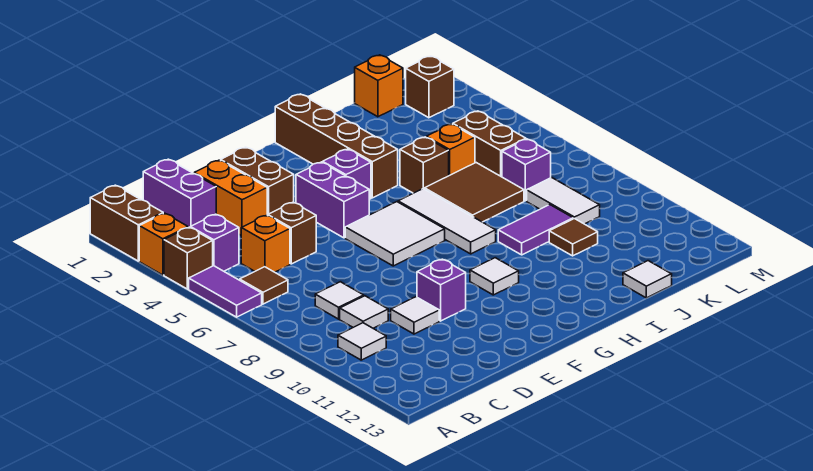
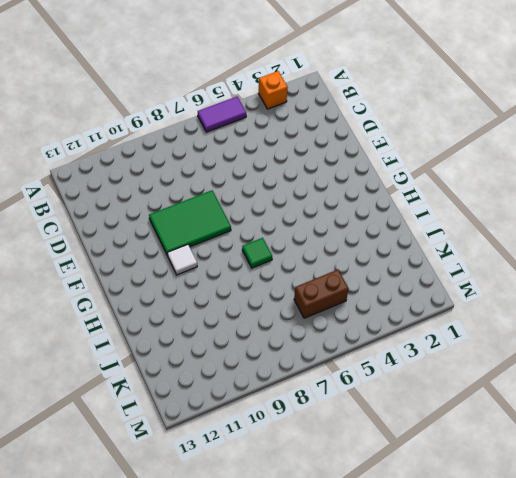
green tile E8:F10 level 1 -> purple brick E10 level 1
green tile H7 level 1 -> white tile H6:H8 level 1
none -> brown brick A1:A2 level 1
none -> brown brick A4 level 1
none -> purple brick B4 level 1
none -> brown tile B6 level 1

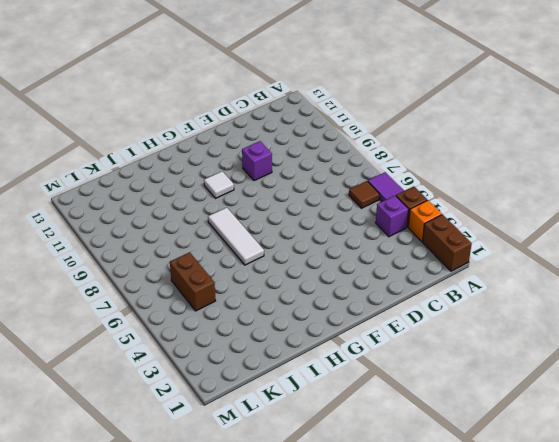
none -> white tile B10 level 1
none -> purple brick C1:C2 level 1
none -> orange brick C5 level 1
none -> white tile C8 level 1

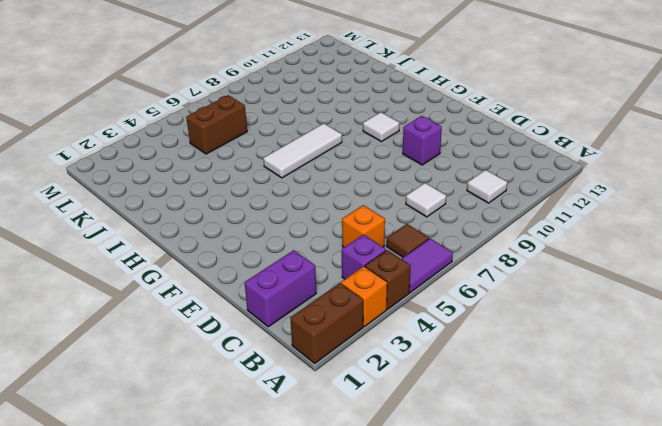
none -> white tile C9 level 1
none -> orange brick D2:D3 level 1
none -> brown brick D5 level 1
none -> white tile D10 level 1

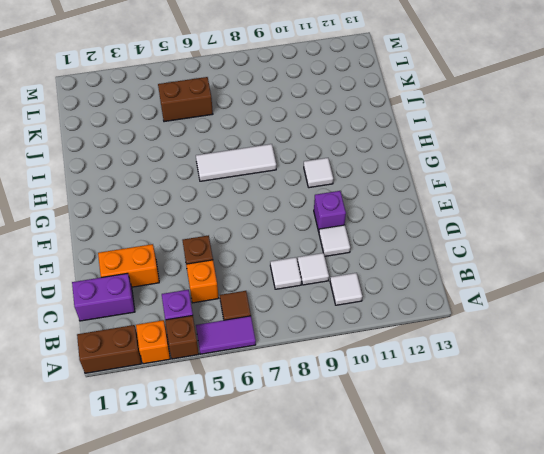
none -> brown brick E2:E3 level 1
none -> purple brick F4:F5 level 1
none -> white tile F6:G7 level 1
none -> purple brick G4 level 1

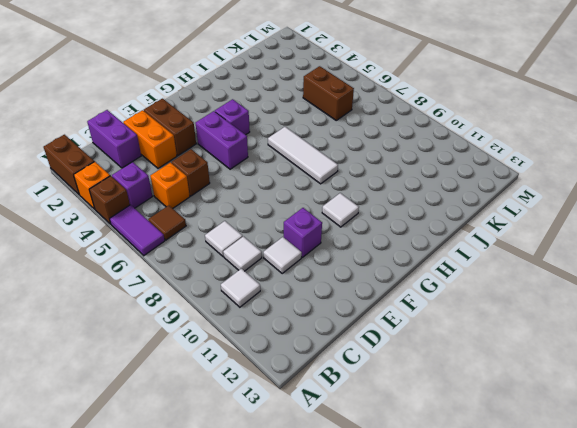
none -> white tile F6:G7 level 1
none -> brown brick H1:H4 level 1
none -> brown brick I5 level 1
none -> brown tile I6:J7 level 1

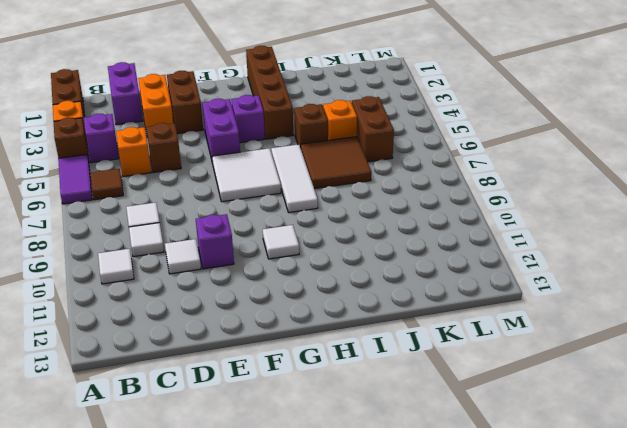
none -> purple tile I9:J9 level 1
none -> brown tile J10 level 1
none -> white tile J13 level 1
none -> orange brick K1 level 1

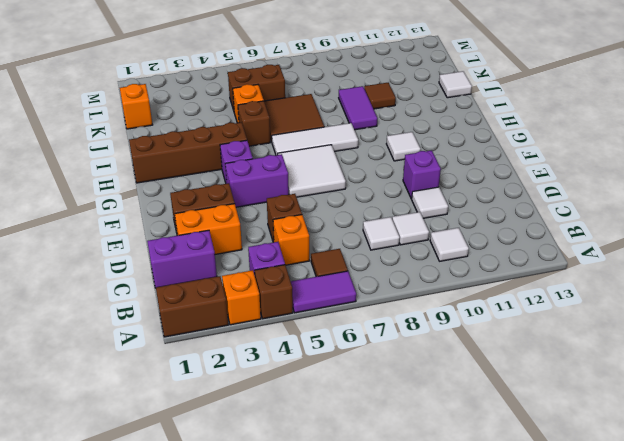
none -> purple brick K7 level 1
none -> white tile K8:K9 level 1
none -> brown brick L2 level 1

